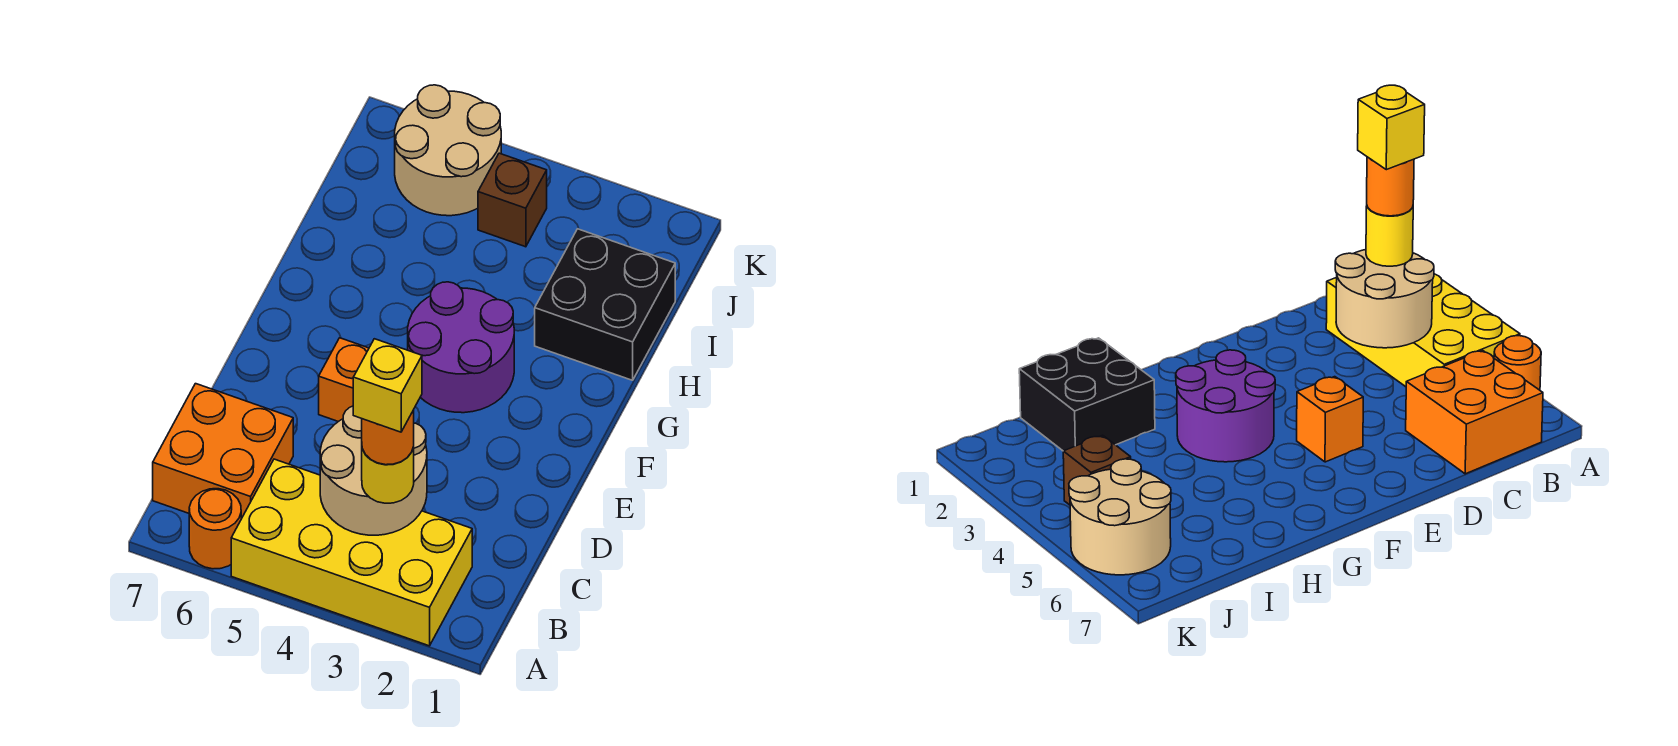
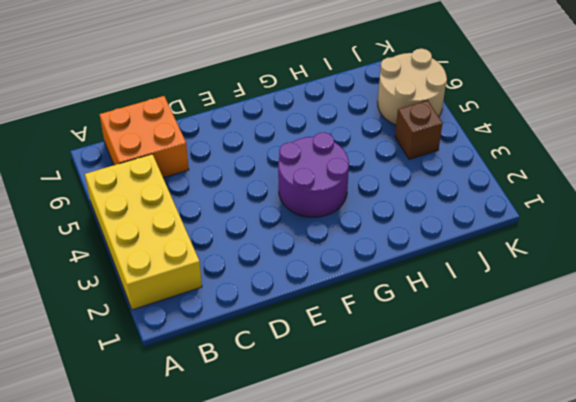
none -> orange round brick A6 level 1
none -> orange brick E5 level 1
none -> black brick H1:I2 level 1

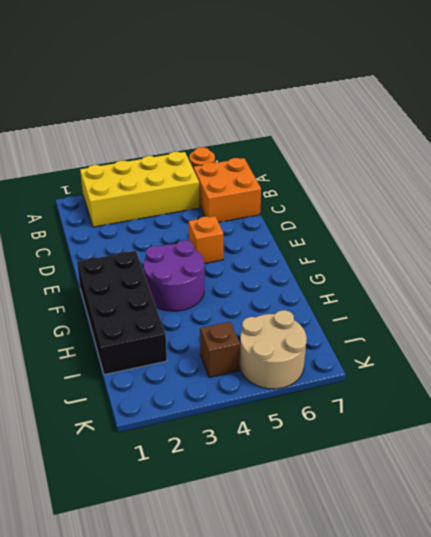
black brick F1:I2 level 1 -> black brick H1:I2 level 1
none -> tan round brick B3:C4 level 2
none -> yellow round brick B3 level 3
none -> orange round brick B3 level 4

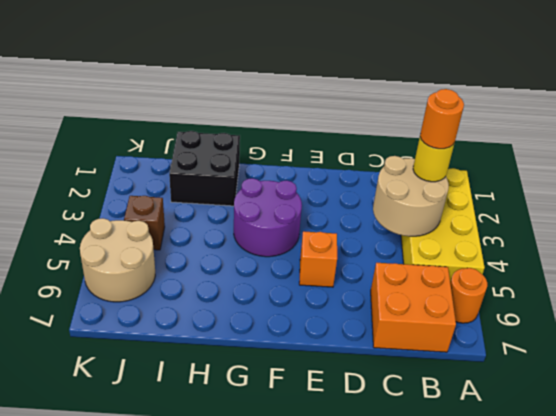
none -> yellow brick B3 level 5

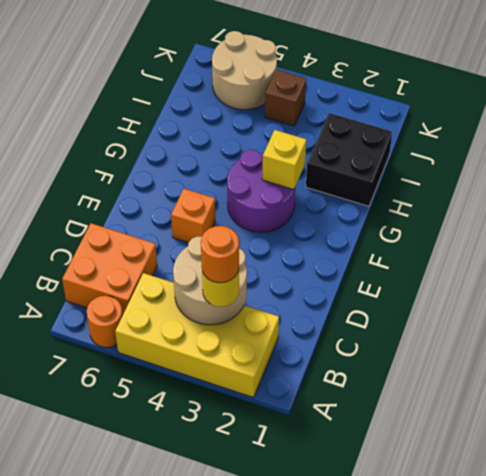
yellow brick G3 level 2 -> yellow brick B3 level 5

